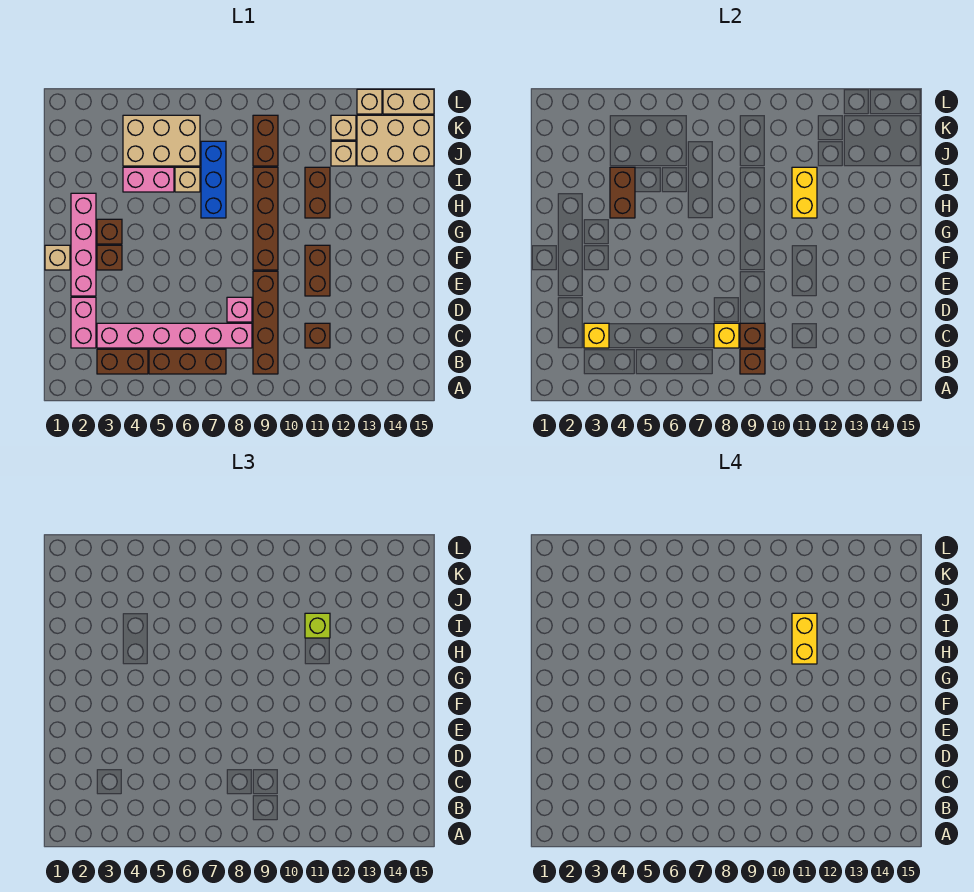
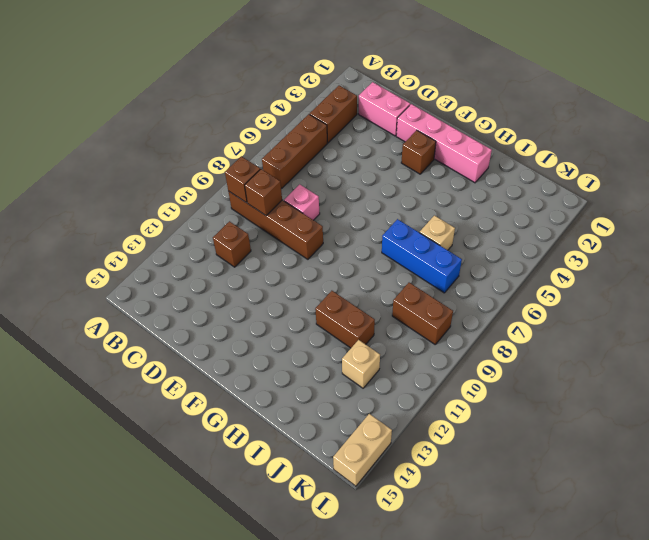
none -> pink brick C3:C8 level 1
none -> brown brick E11:F11 level 1
none -> tan brick F1 level 1
none -> brown brick F9:I9 level 1

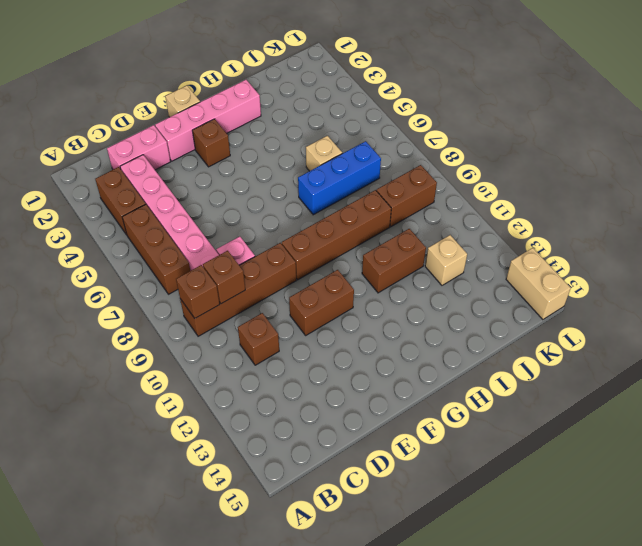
none -> brown brick G3 level 1
none -> pink brick I4:I5 level 1
none -> tan brick J4:K6 level 1
none -> tan brick J13:K15 level 1

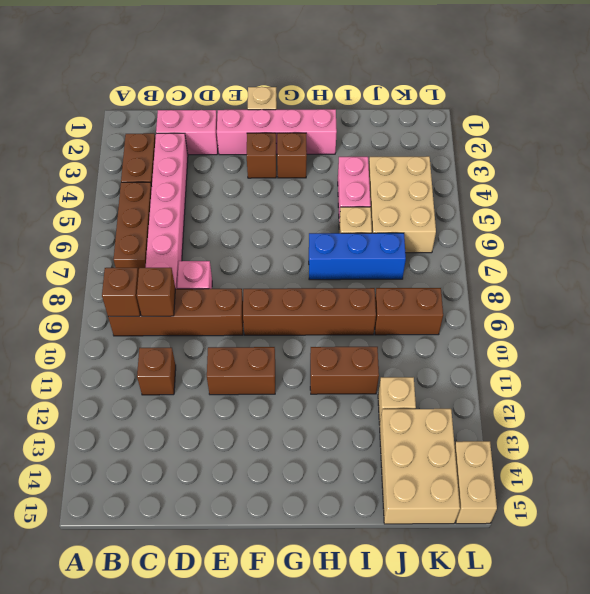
none -> tan brick K12 level 1
none -> tan brick L13 level 1
none -> yellow brick C3 level 2
none -> yellow brick C8 level 2

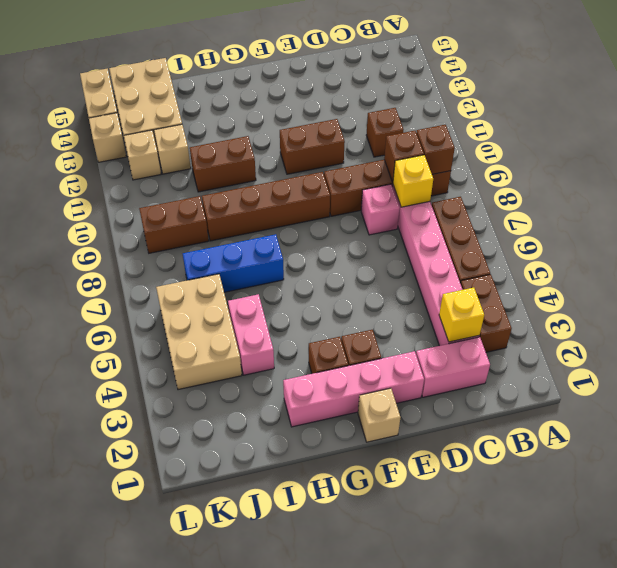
none -> tan brick I6 level 1
none -> brown brick H4:I4 level 2
none -> yellow brick H11:I11 level 2
none -> lime brick I11 level 3

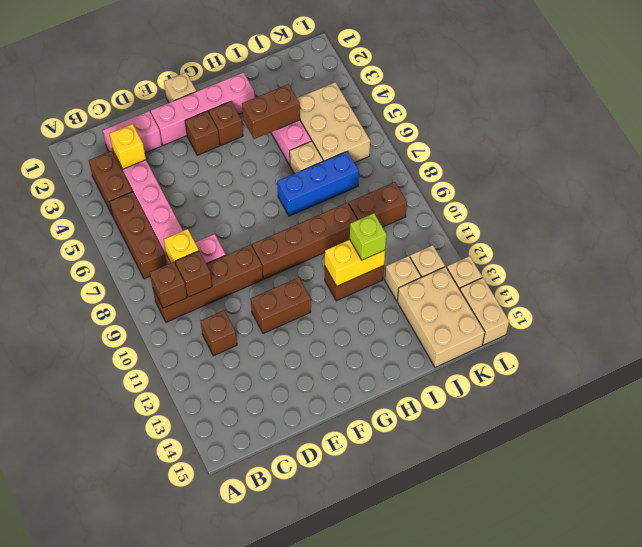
none -> yellow brick H11:I11 level 4

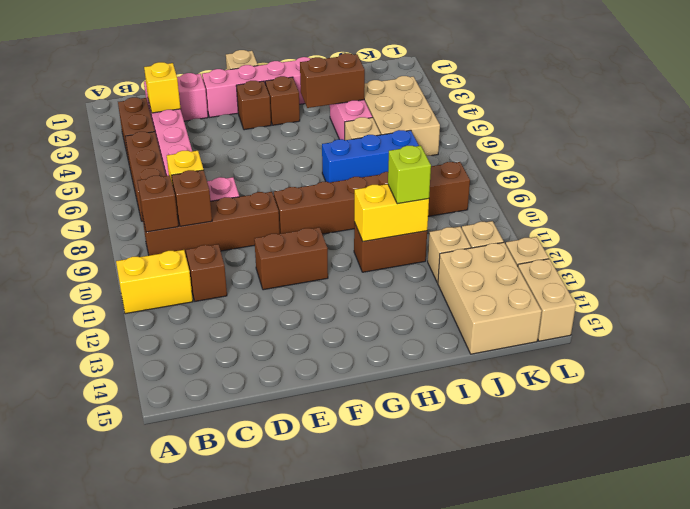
yellow brick A11:B11 level 1 -> yellow brick H11:I11 level 4

